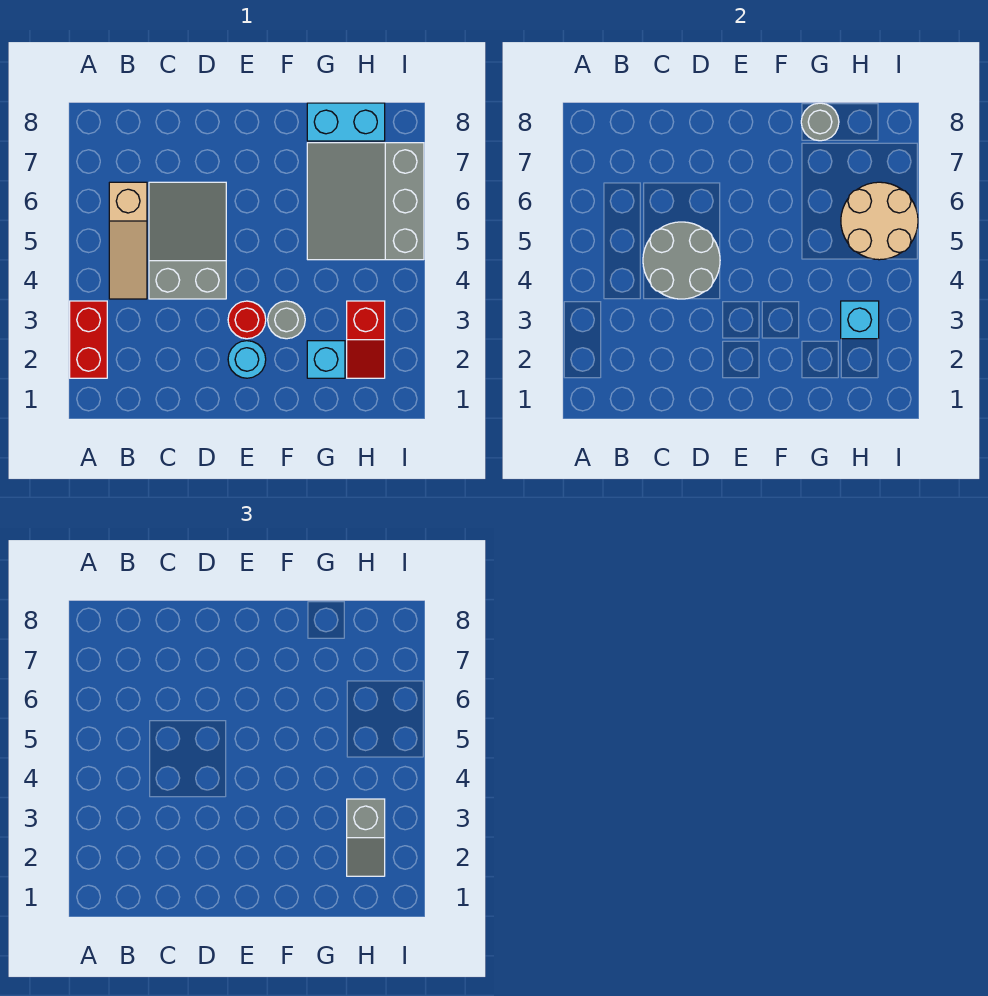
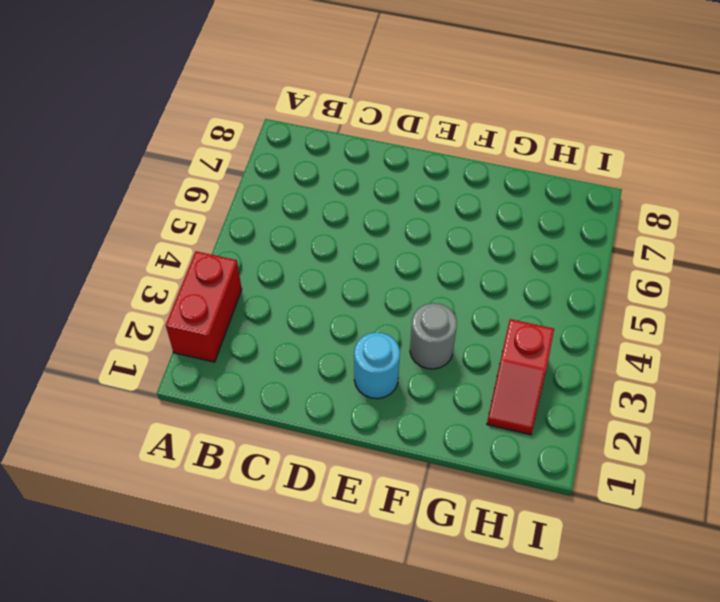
none -> tan slope B4:B6 level 1 top 6
none -> grey slope C4:D6 level 1 top 4
none -> red round brick E3 level 1

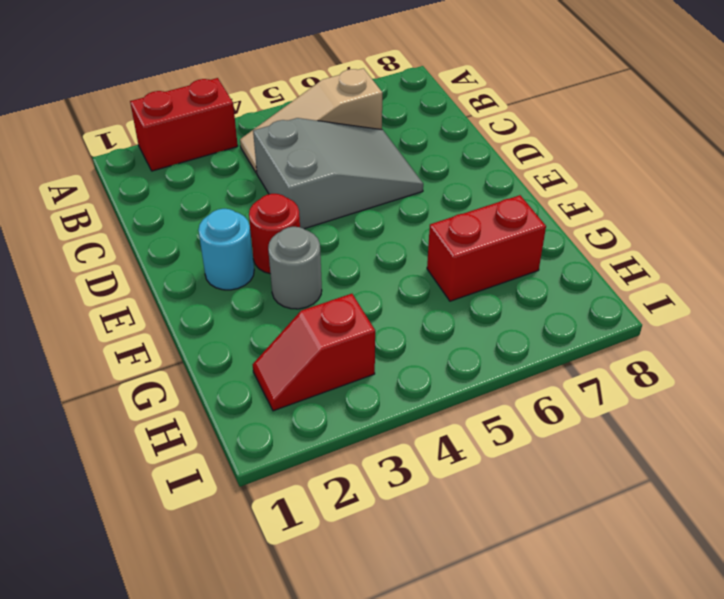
red brick G6:G7 level 1 -> grey slope G5:I7 level 1 top I
none -> cyan brick G2 level 1
none -> cyan brick G8:H8 level 1
none -> grey round brick C4:D5 level 2

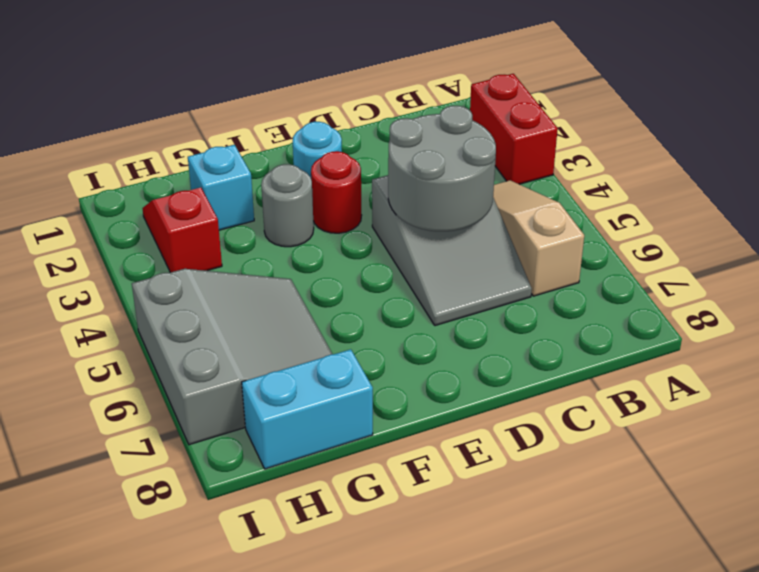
none -> grey round brick G8 level 2
none -> cyan brick H3 level 2
none -> tan round brick H5:I6 level 2

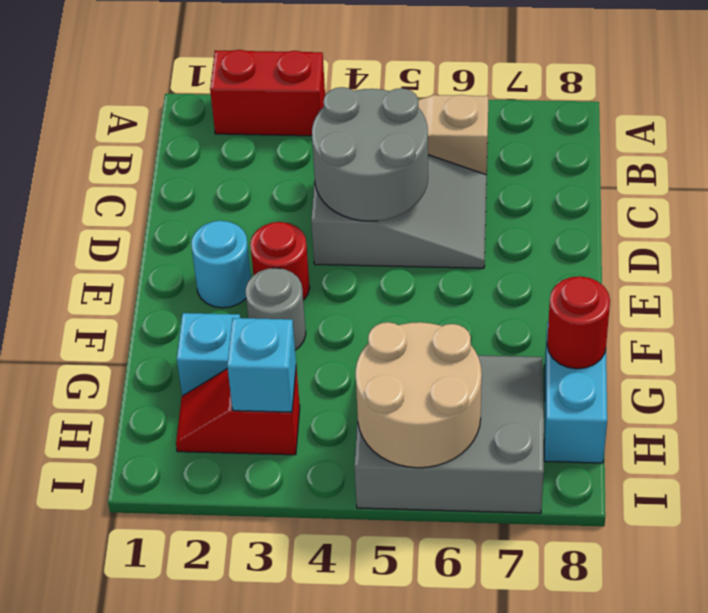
red round brick G8 level 2 -> grey round brick G8 level 2
none -> grey slope H2:H3 level 3 top 3

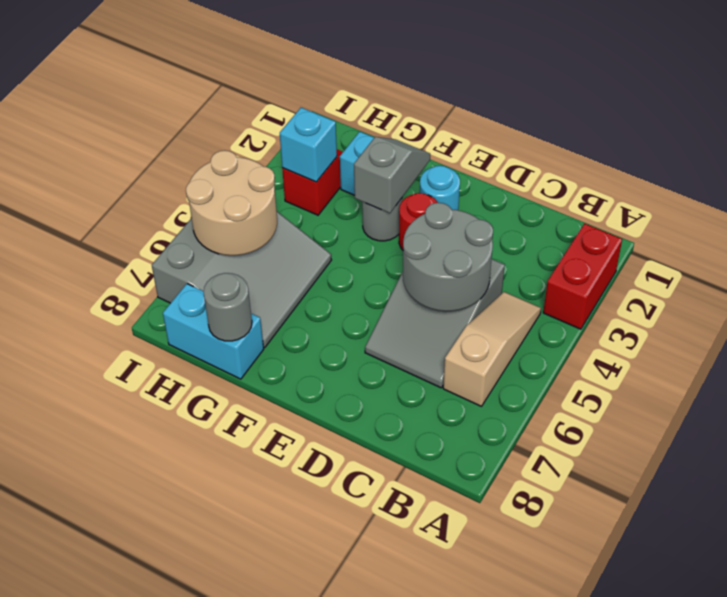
grey slope F2:F3 level 2 top 3 -> grey slope H2:H3 level 3 top 3

